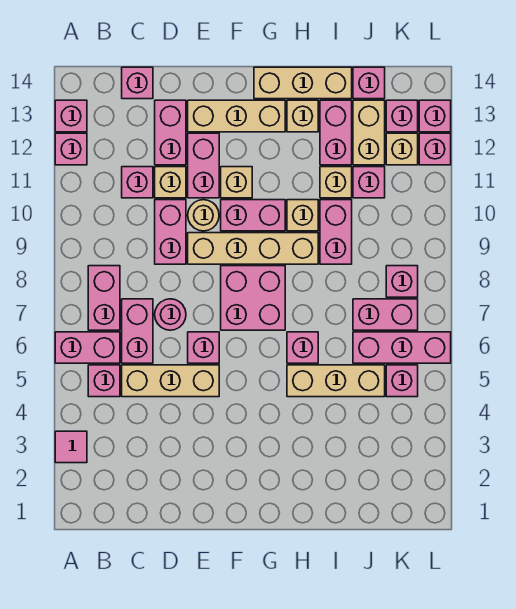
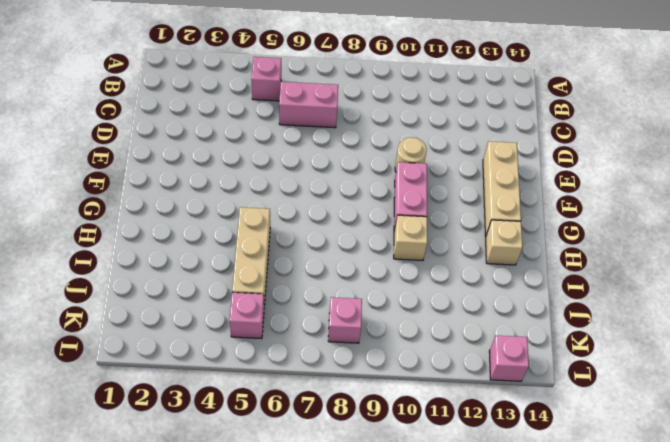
none -> pink tile A3 level 1
none -> pink brick A6:B6 level 1
none -> pink brick A12 level 1
none -> pink brick A13 level 1

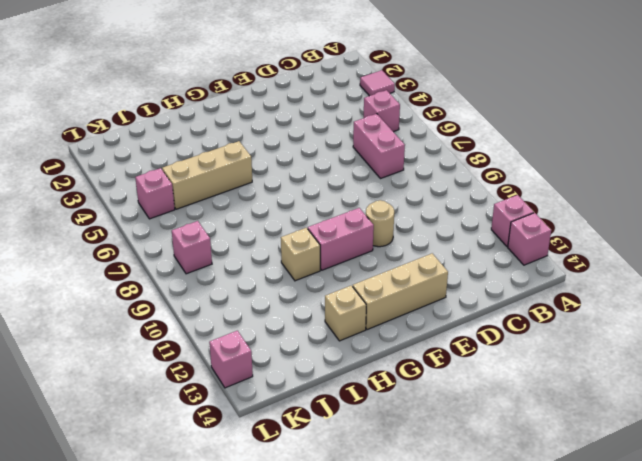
none -> pink brick A6:B6 level 1
none -> pink brick B7:B8 level 1
none -> tan brick C5:E5 level 1
none -> pink brick C11 level 1

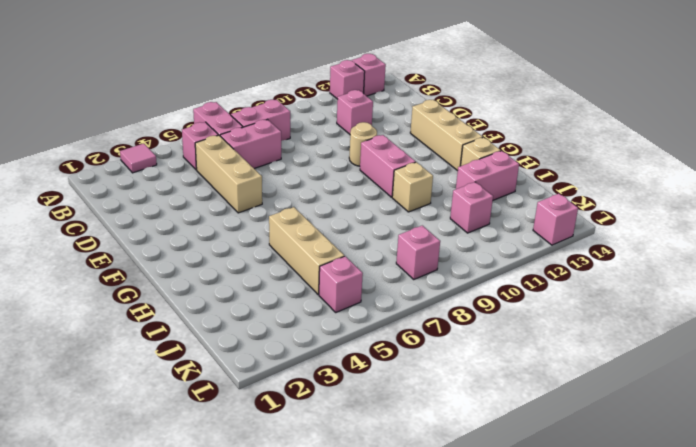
none -> pink brick C14 level 1
none -> pink round brick D7 level 1
none -> pink brick D9:D10 level 1
none -> tan brick D11 level 1

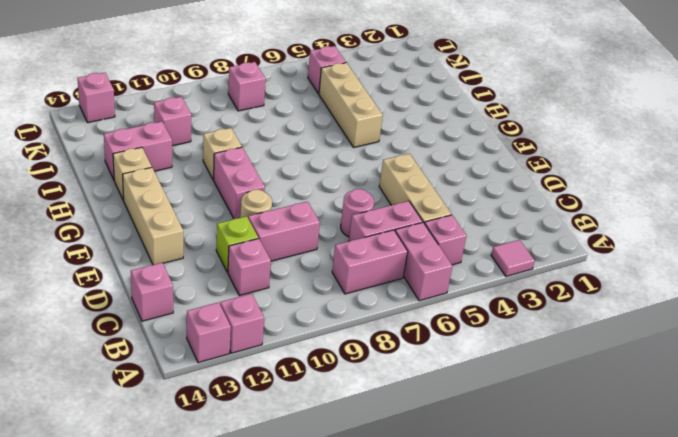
lime brick D11 level 1 -> tan brick D11 level 1
none -> pink brick D12:D13 level 1
none -> pink brick E6 level 1
none -> tan brick E9:H9 level 1
none -> pink brick E11:E12 level 1

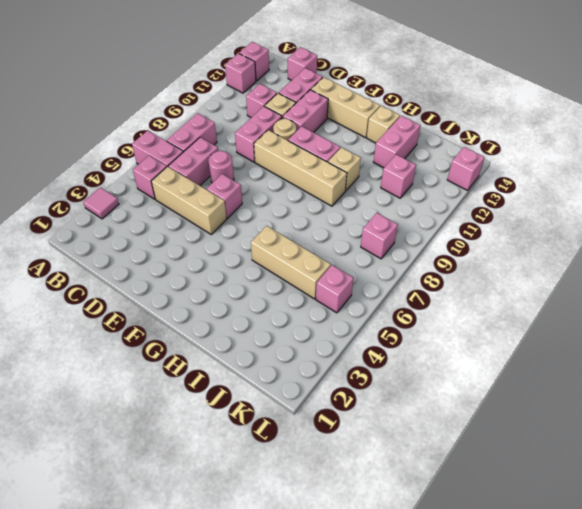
none -> pink brick F7:G8 level 1
none -> tan brick F11 level 1
none -> tan brick G14:I14 level 1
none -> pink brick H6 level 1

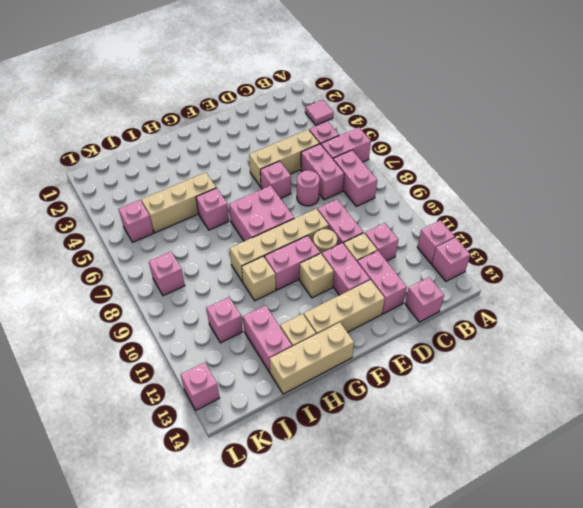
none -> pink brick I9:I10 level 1
none -> tan brick I11 level 1
none -> pink brick J6:L6 level 1
none -> pink brick J7:K7 level 1

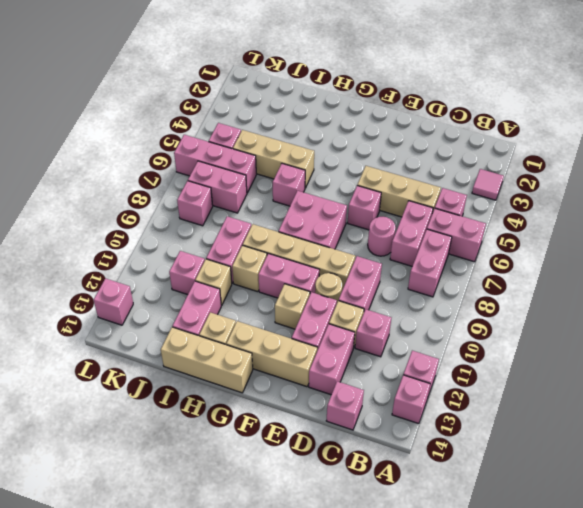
none -> tan brick J12:J13 level 1
none -> pink brick J14 level 1
none -> tan brick K12 level 1
none -> pink brick K13 level 1

